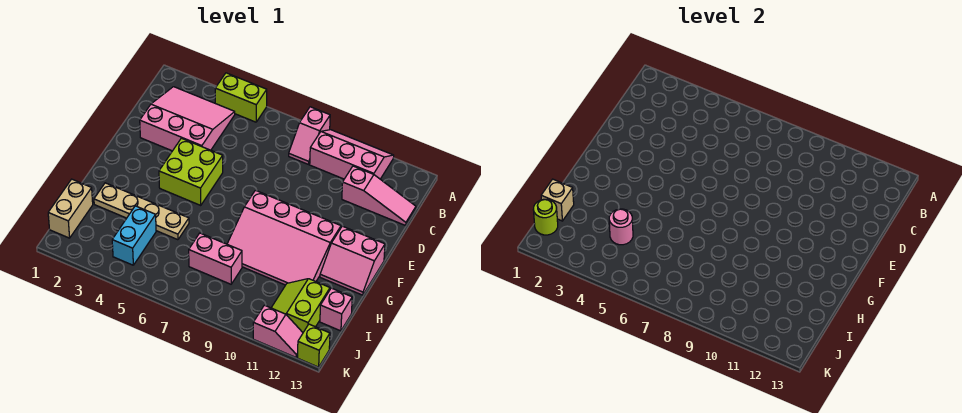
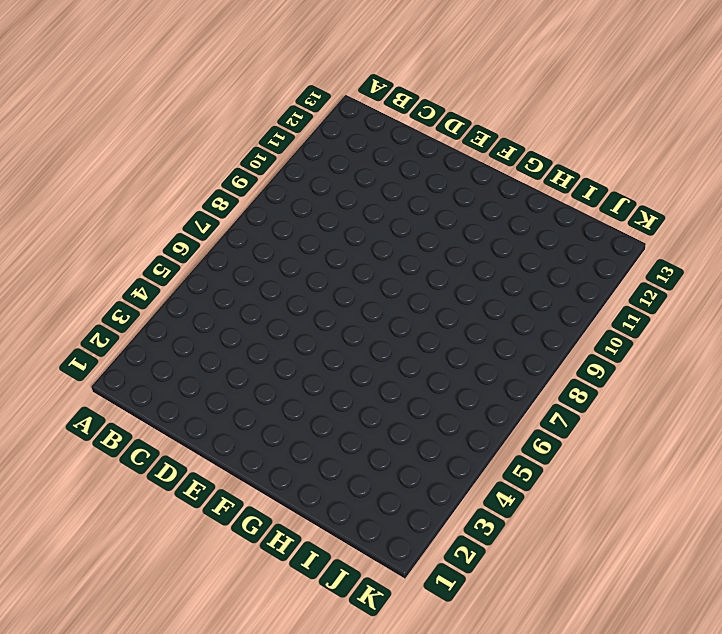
none -> lime brick A4:A5 level 1
none -> pink slope A8:B8 level 1 top A
none -> pink slope A9:B11 level 1 top B

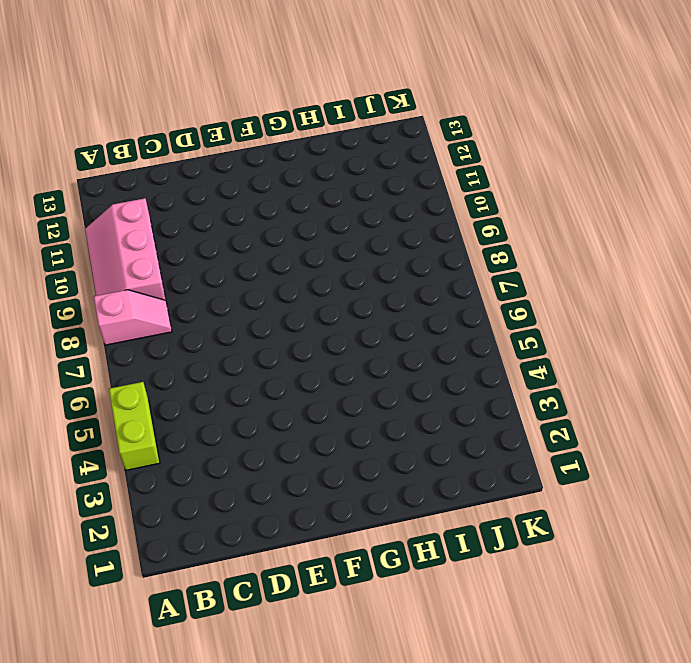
none -> pink slope B2:D4 level 1 top D
none -> pink slope C11:C13 level 1 top 11
none -> lime brick E4:F5 level 1

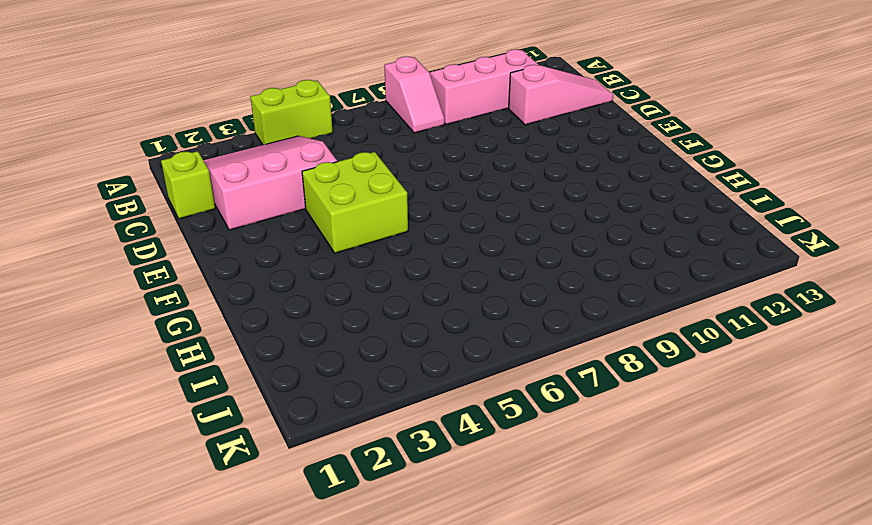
lime brick C1 level 1 -> lime brick K13 level 1
none -> pink slope F8:H11 level 1 top F
none -> pink slope F12:G13 level 1 top F
none -> tan plate H2:H5 level 1

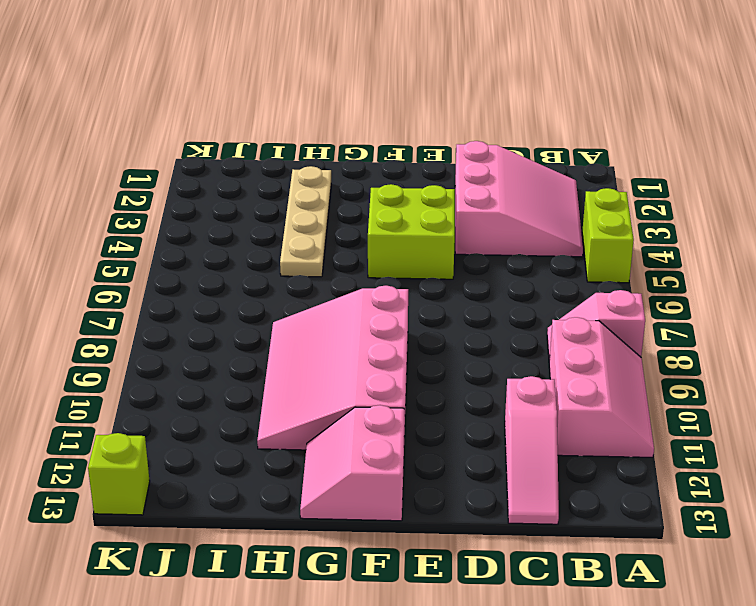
none -> tan brick I1:J1 level 1
none -> cyan brick I4:J4 level 1
none -> pink brick I7:I8 level 1

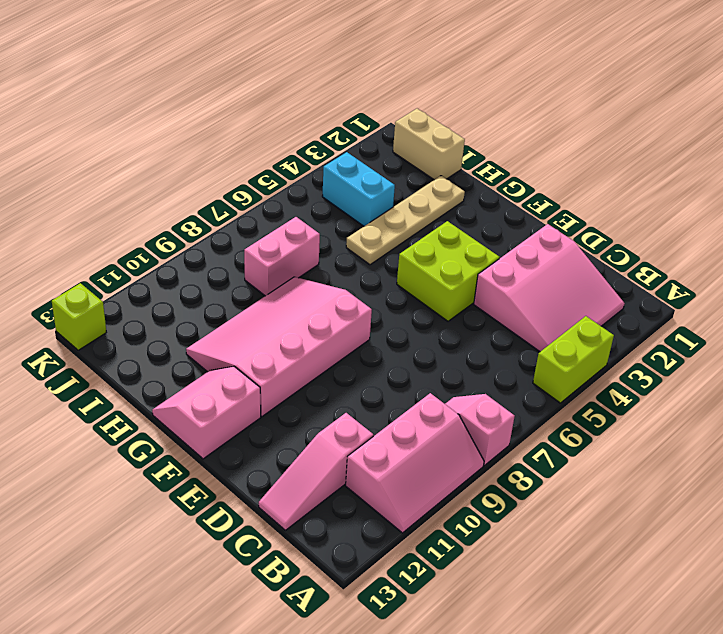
none -> lime slope I11:J12 level 1 top 12
none -> pink brick I13 level 1
none -> pink slope K11:K12 level 1 top 11

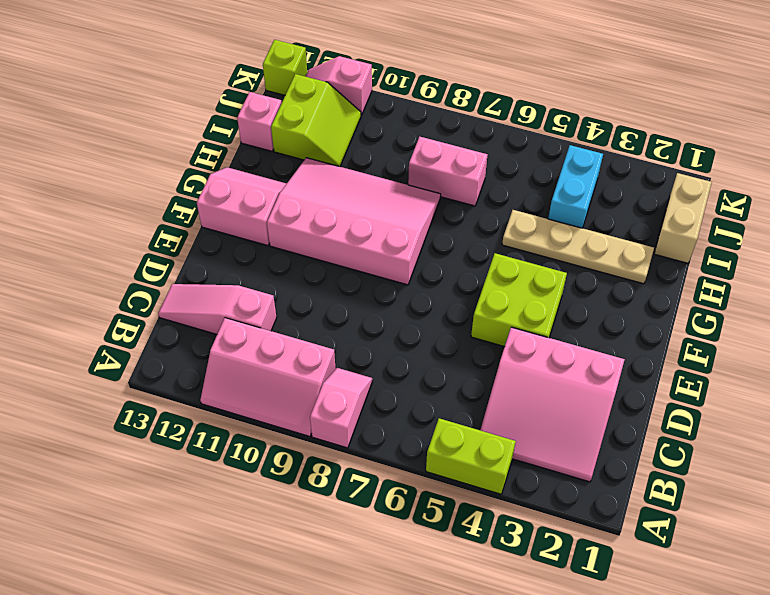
none -> tan brick I1 level 2
none -> pink round brick I4 level 2
none -> lime round brick J1 level 2

